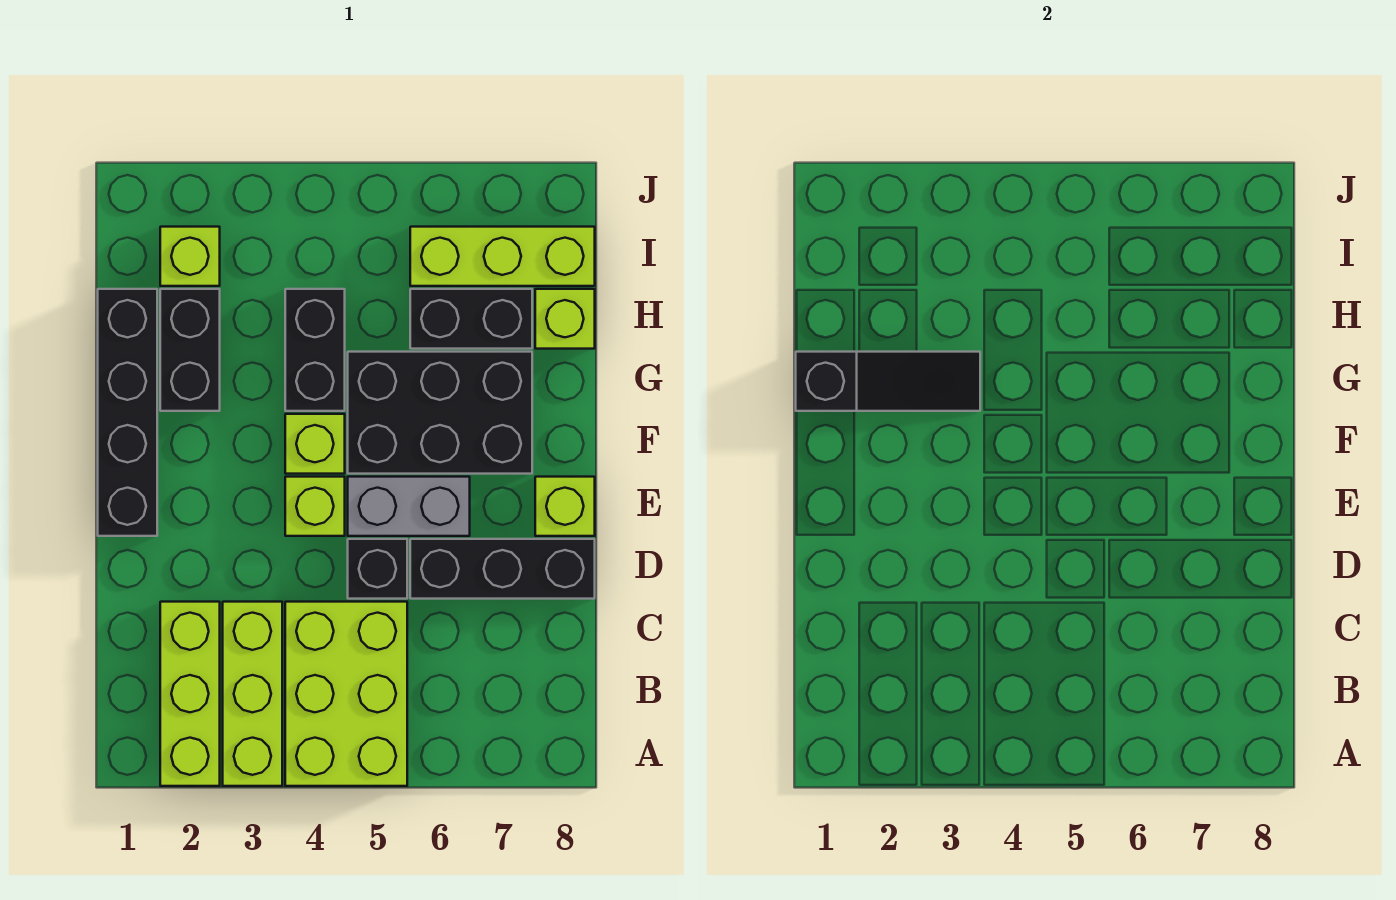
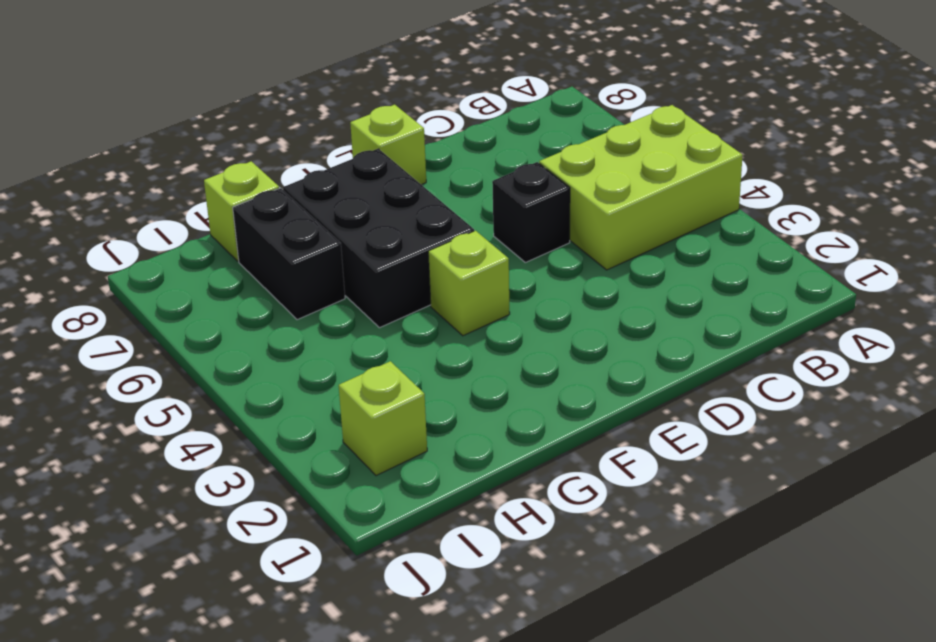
none -> lime brick A2:C2 level 1
none -> lime brick A3:C3 level 1
none -> black brick D6:D8 level 1

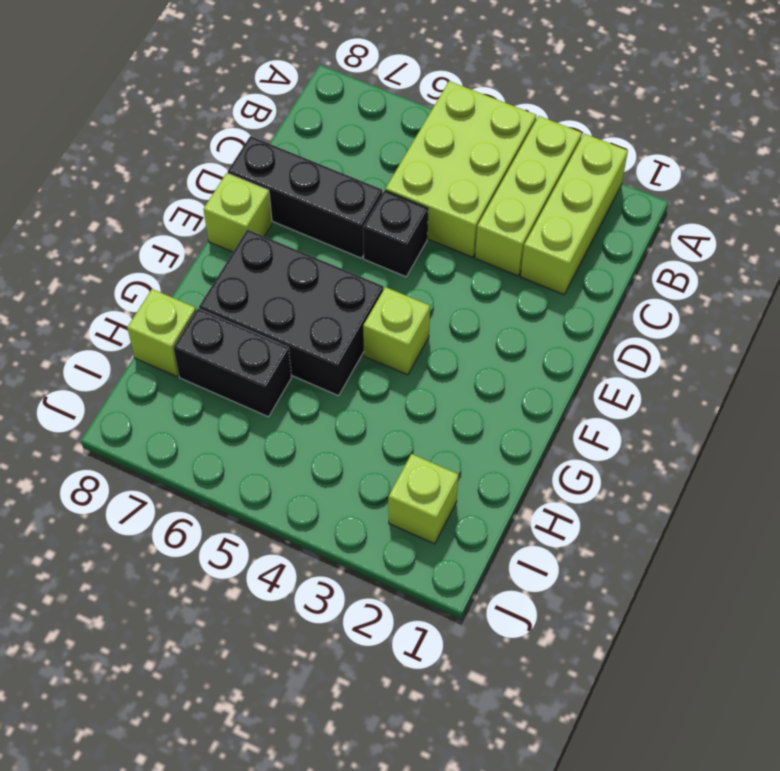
none -> black brick E1:H1 level 1
none -> lime brick E4 level 1
none -> grey brick E5:E6 level 1

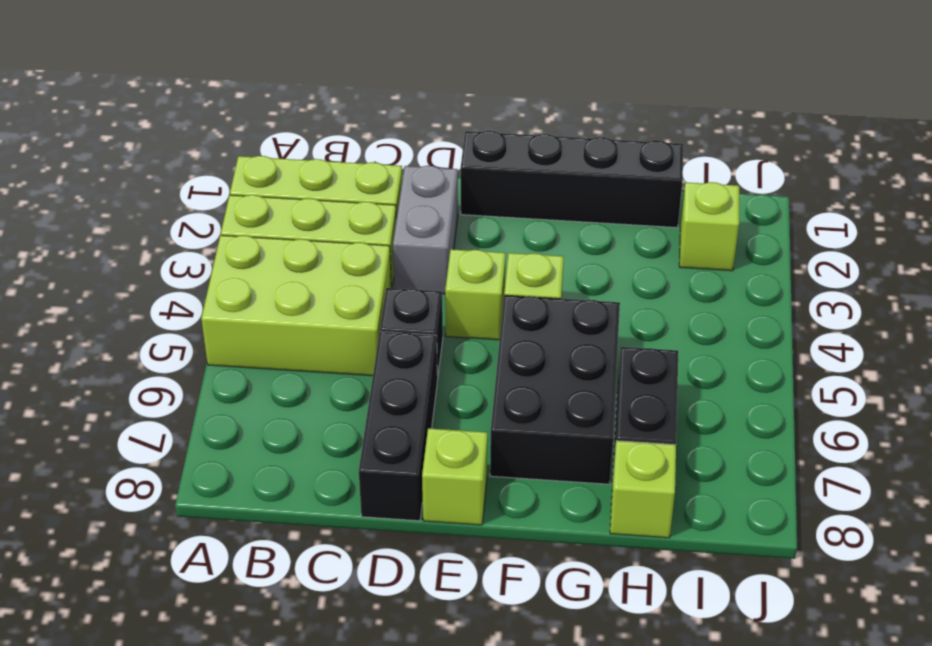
grey brick D2:D3 level 1 -> grey brick E5:E6 level 1
none -> black brick G2:H2 level 1
none -> black brick G4:H4 level 1
none -> lime brick I6:I8 level 1

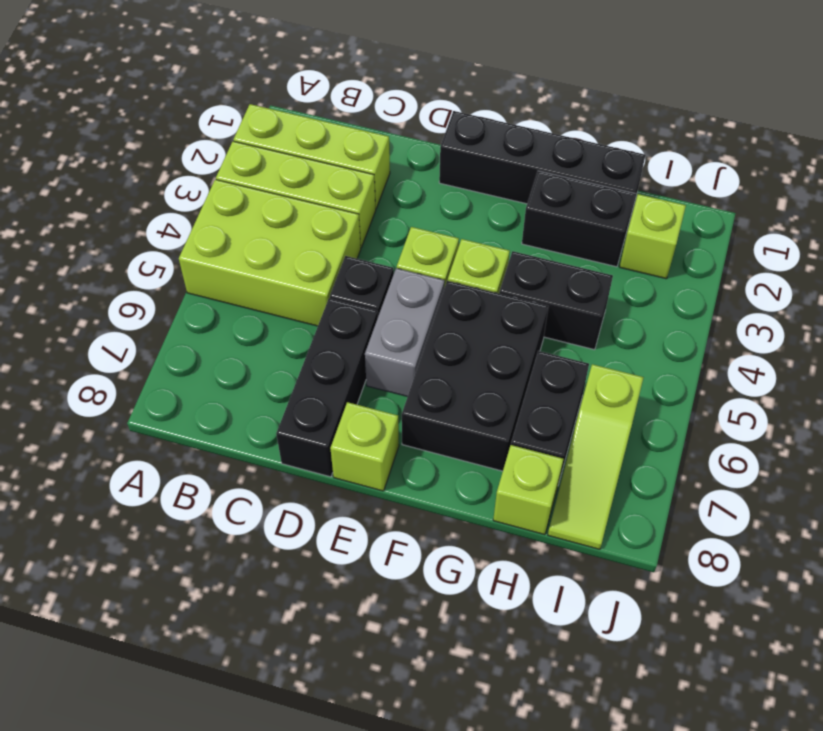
lime slope I6:I8 level 1 top 6 -> lime brick I6:I8 level 1
none -> black slope G1:G3 level 2 top 1

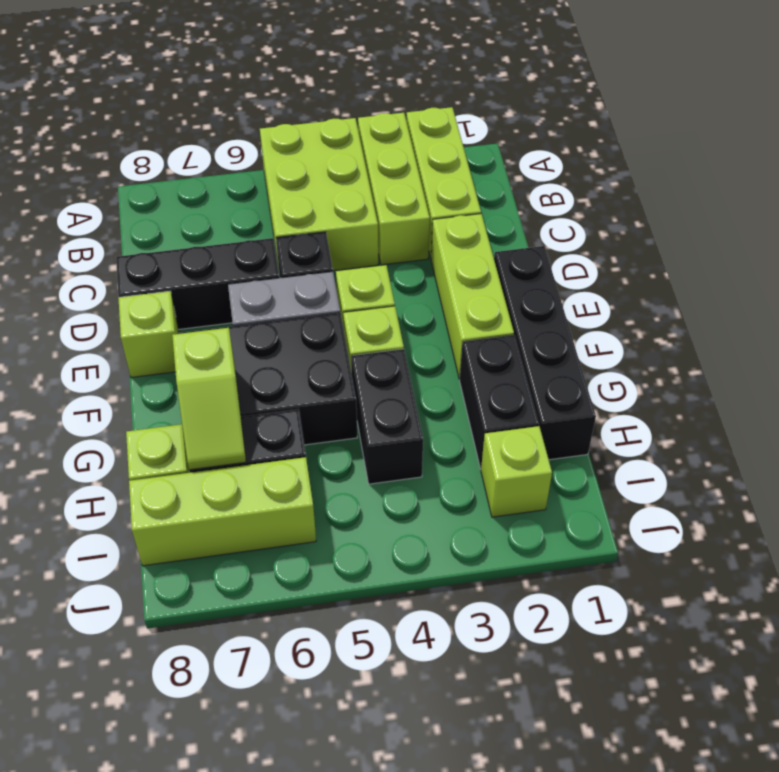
lime brick D2:F2 level 1 -> none
lime slope G7:H7 level 2 top G -> none
none -> black slope G1:G3 level 2 top 1

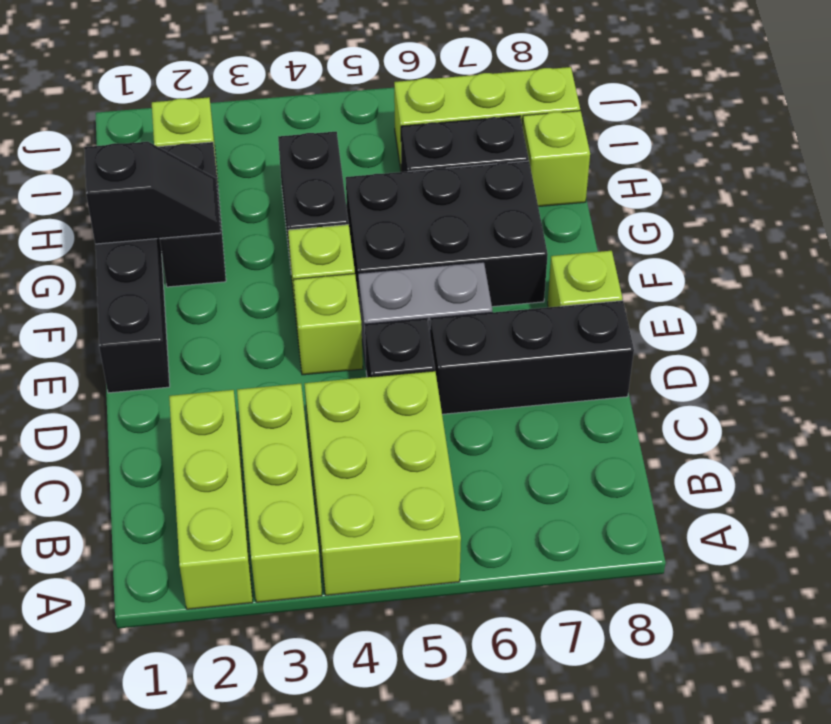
black slope G1:G2 level 2 top 1 -> black slope G1:G3 level 2 top 1

